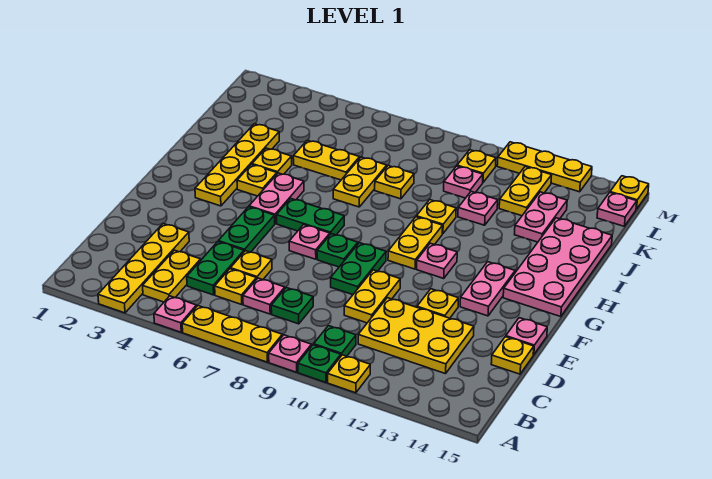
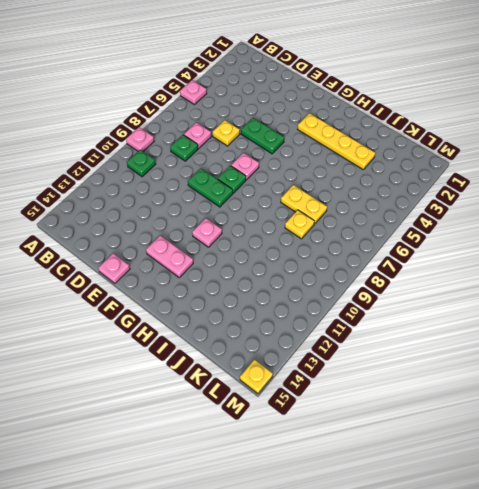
none -> yellow plate A3:D3 level 1
none -> yellow plate A6:A8 level 1
none -> green plate A10 level 1
none -> yellow plate A11 level 1

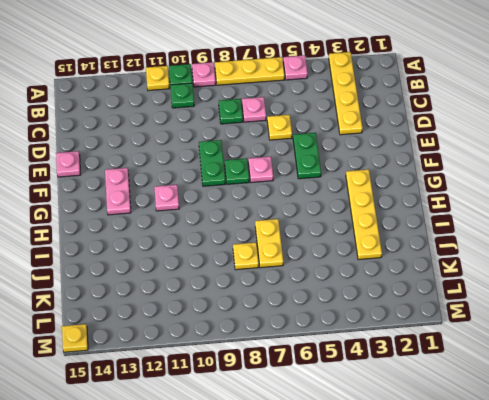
none -> yellow plate B4:C4 level 1
none -> green plate C5:D5 level 1
none -> yellow plate C6 level 1
none -> yellow plate C11:D13 level 1

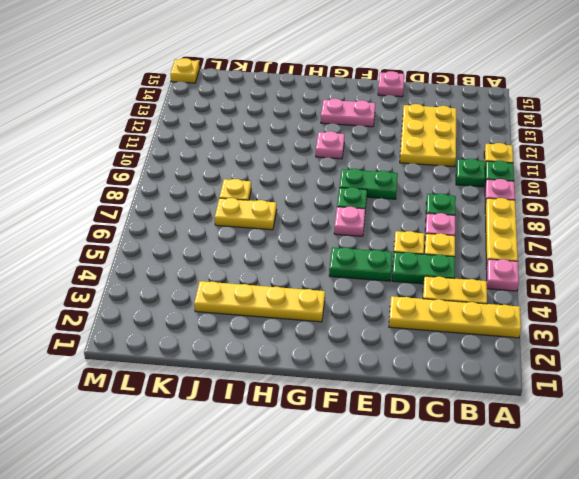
none -> yellow plate D10:E10 level 1
none -> yellow plate D15 level 1
none -> yellow plate E12 level 1
none -> pink plate G5:H5 level 1

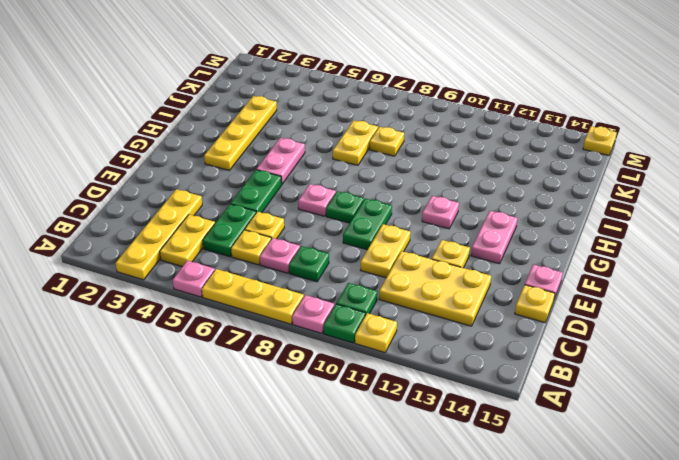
none -> green plate G6:G7 level 1
none -> yellow plate G10:H10 level 1
none -> pink plate G14:J15 level 1
none -> yellow plate H4 level 1

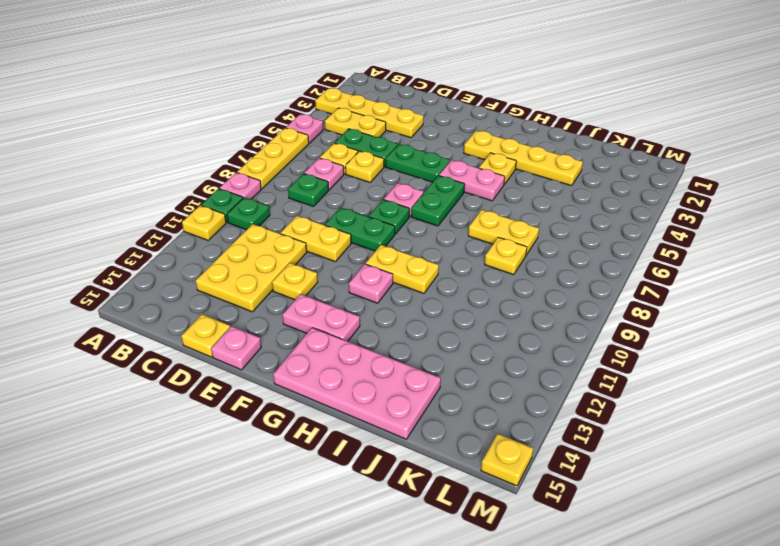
none -> yellow plate I4 level 1
none -> yellow plate I10 level 1
none -> yellow plate J5:J6 level 1
none -> pink plate J11 level 1

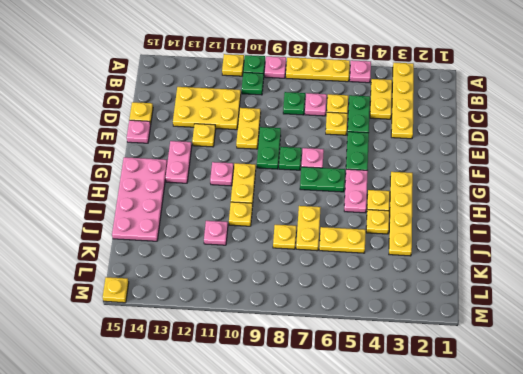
none -> pink plate J13:K13 level 1
none -> pink plate K10 level 1
none -> yellow plate K12:L12 level 1
none -> yellow plate L10 level 1

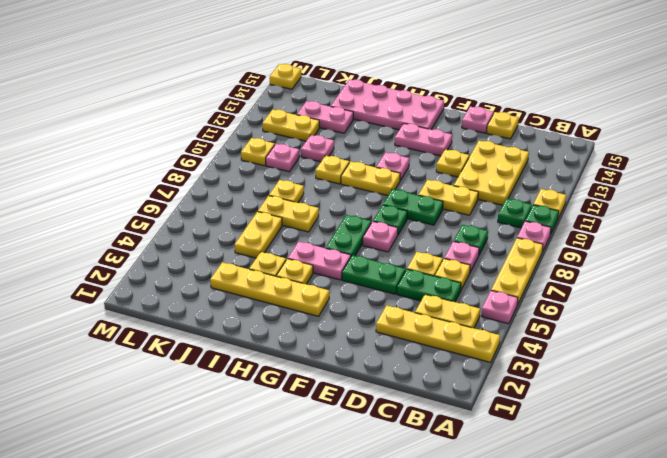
none -> pink plate L15 level 1
none -> yellow plate M11:M13 level 1

